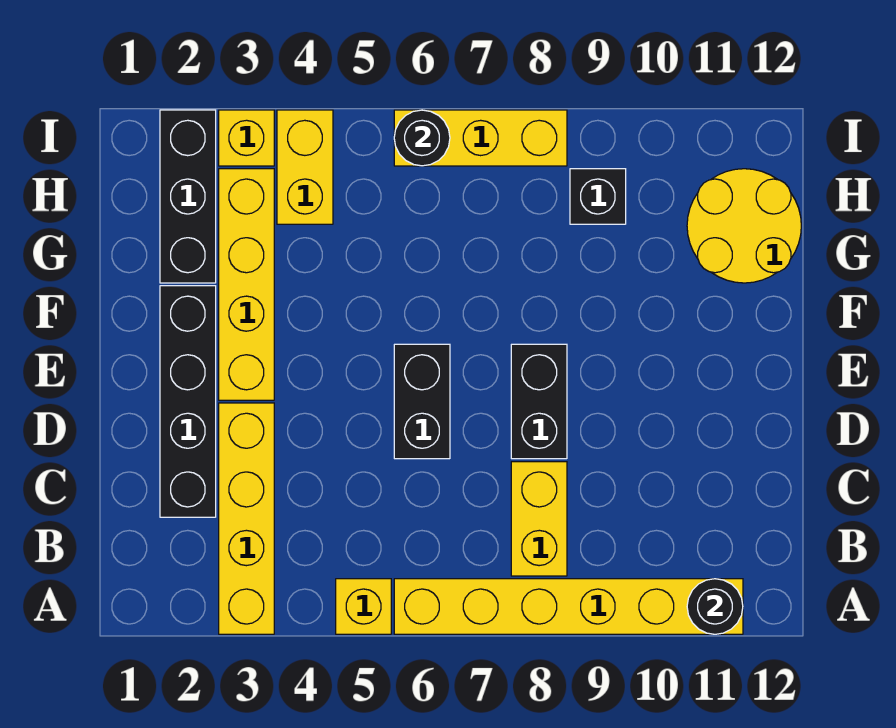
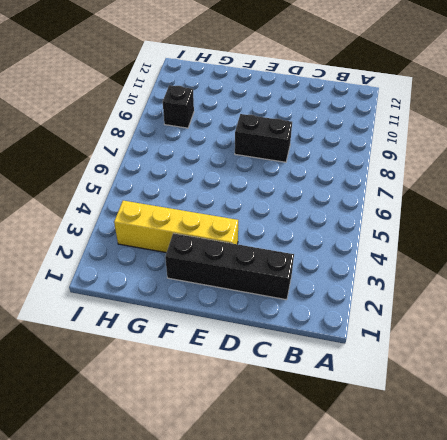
none -> yellow brick A3:D3 level 1
none -> yellow brick A5 level 1
none -> yellow brick A6:A11 level 1

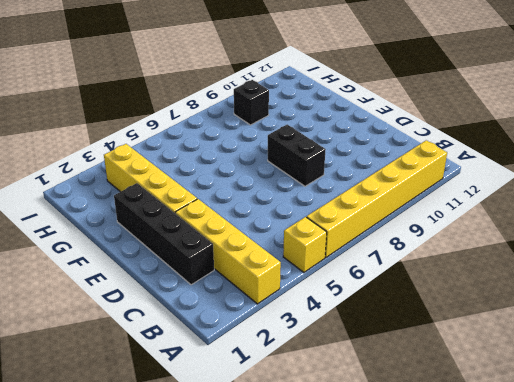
none -> yellow brick B8:C8 level 1
none -> black brick D6:E6 level 1
none -> black brick G2:I2 level 1

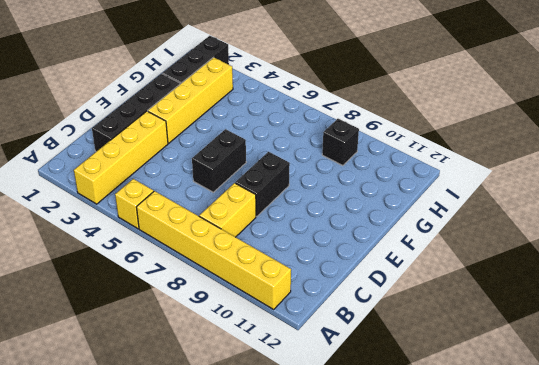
none -> yellow round brick G11:H12 level 1
none -> yellow brick H4:I4 level 1
none -> yellow brick I3 level 1

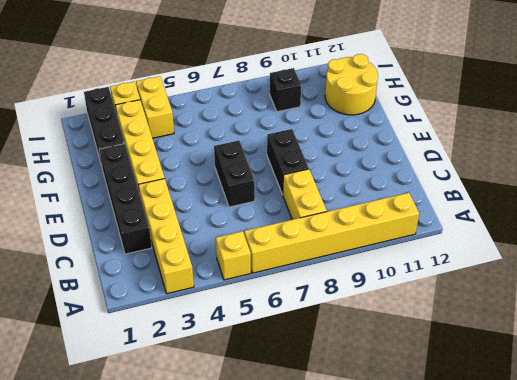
none -> yellow brick I6:I8 level 1
none -> black round brick A11 level 2
none -> black round brick I6 level 2

